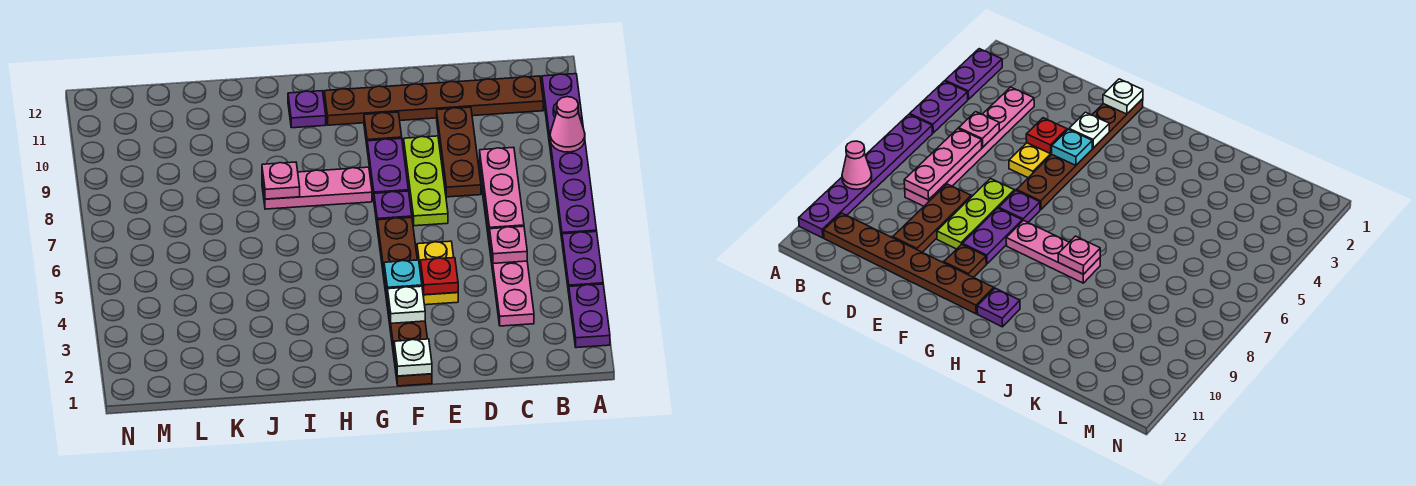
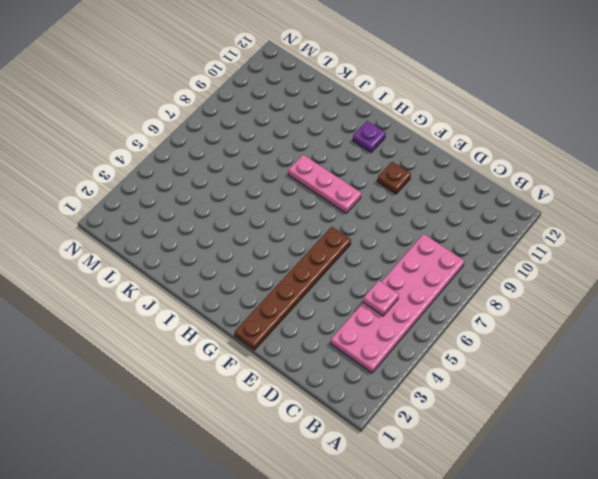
pink plate B3:C8 level 1 -> pink plate C3:C8 level 1
none -> purple plate A2:A3 level 1
none -> purple plate A4:A5 level 1
none -> purple plate A6:A11 level 1

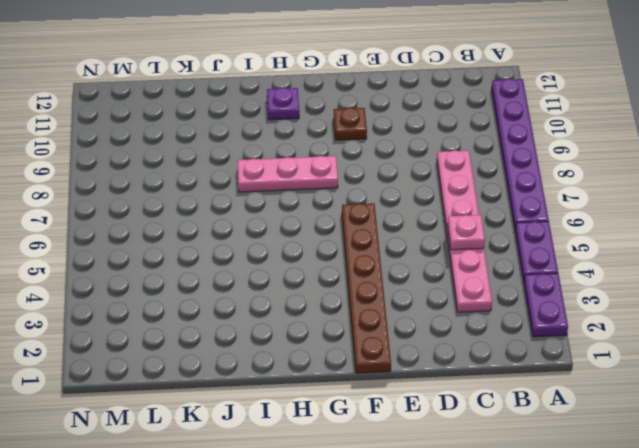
none -> brown plate B11:G11 level 1
none -> brown plate D8:D10 level 1
none -> yellow plate E4:E5 level 1

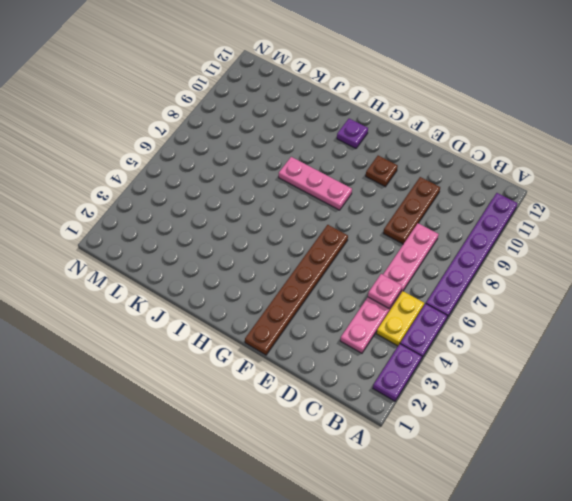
yellow plate B4:B5 level 1 -> yellow plate E4:E5 level 1
none -> brown plate B11:G11 level 1
none -> lime plate E7:E9 level 1
none -> purple plate F7 level 1

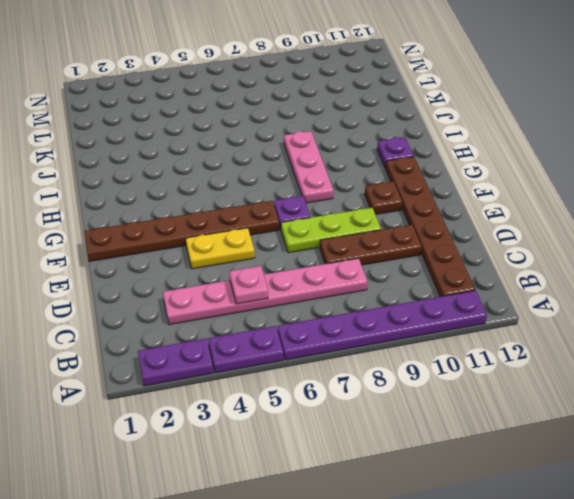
none -> purple plate F8:F9 level 1
none -> pink cone A9 level 2
none -> pink plate C6:C8 level 2

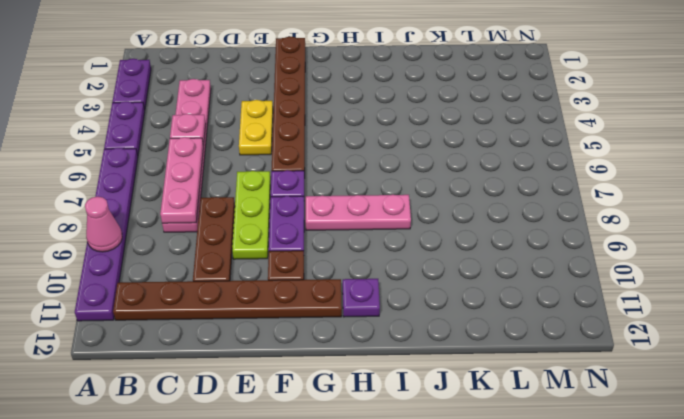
none -> red plate E4 level 2
none -> white plate F1 level 2
none -> white plate F3 level 2

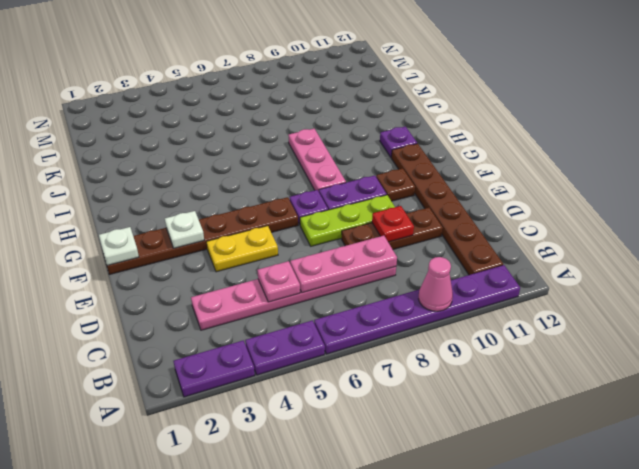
red plate D9 level 2 -> red plate E4 level 2
none -> cyan plate F4 level 2
none -> pink plate I8 level 2

